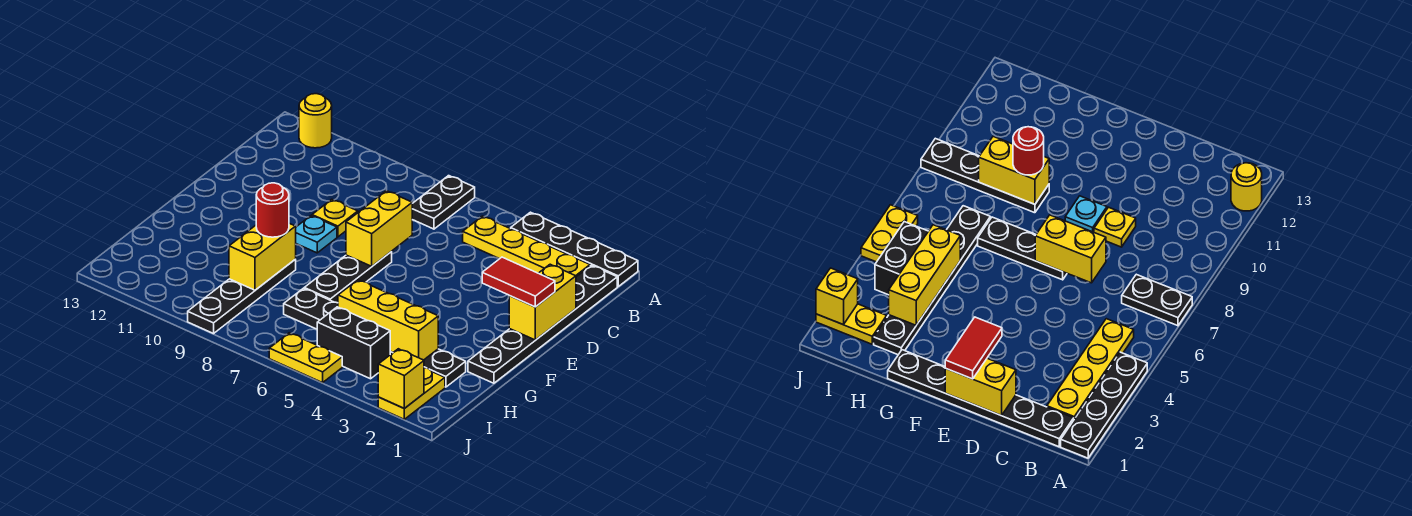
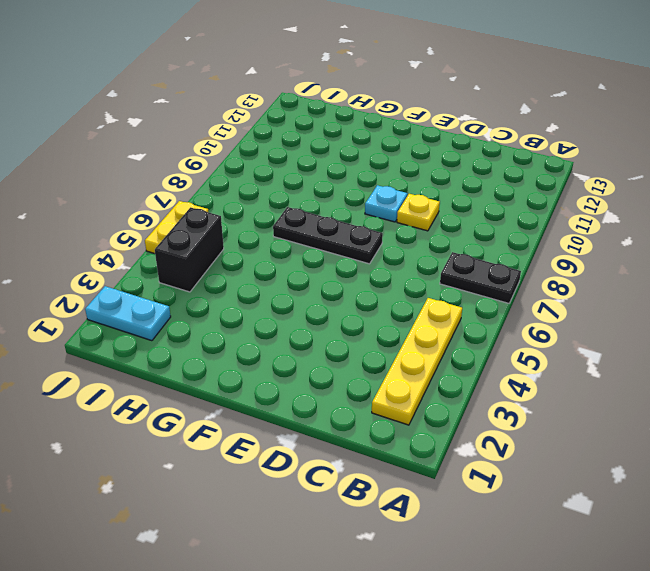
cyan plate I2:J2 level 1 -> yellow plate I2:J2 level 1
none -> black plate A1:A4 level 1
none -> yellow round brick A12 level 1
none -> black plate B1:G1 level 1

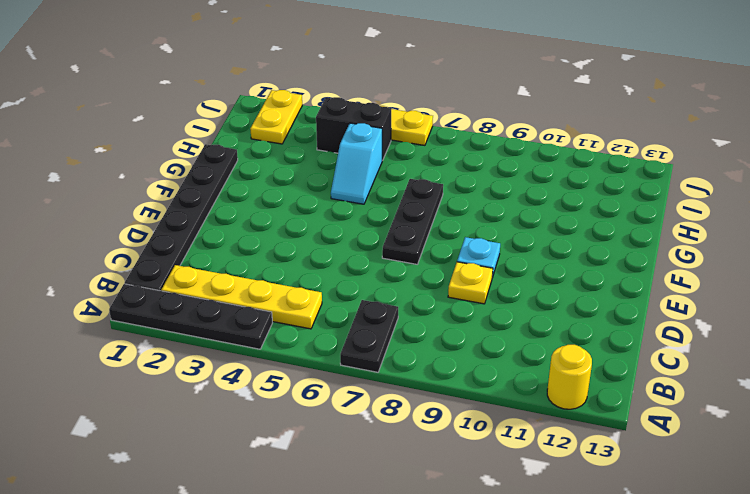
cyan slope G5:H5 level 1 top H -> black plate H2:H7 level 1
none -> black plate G9:J9 level 1
none -> yellow brick D1:E1 level 2
none -> yellow brick D7:E7 level 2

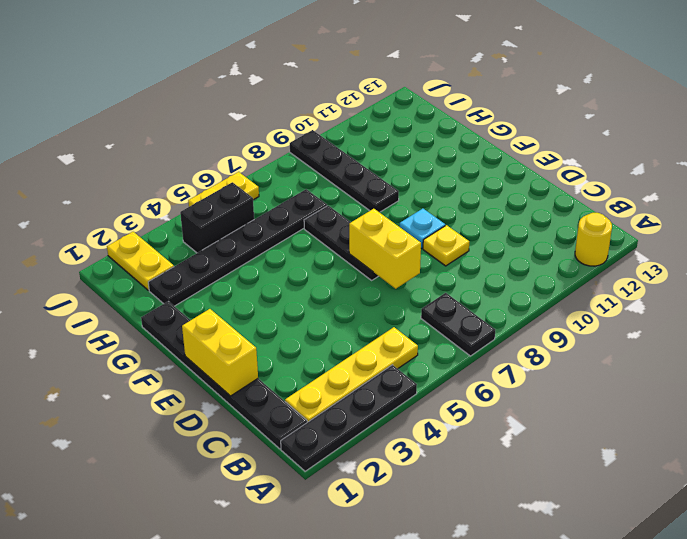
none -> yellow brick G9:H9 level 2
none -> yellow brick H3:H5 level 2
none -> yellow brick J2 level 2

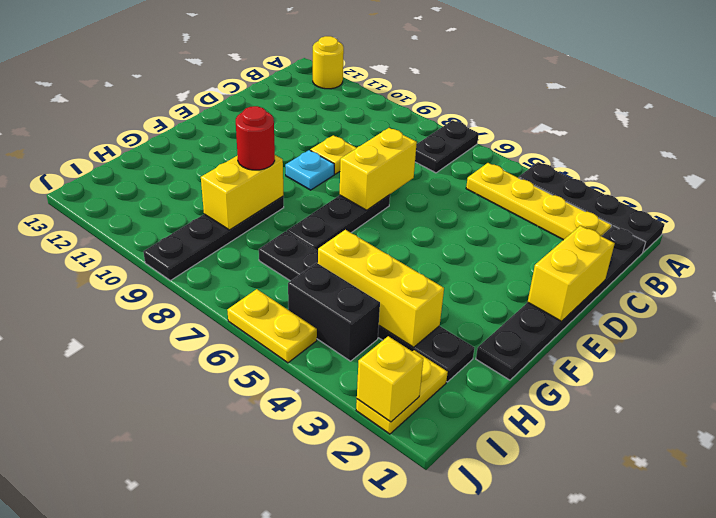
none -> red tile E1:E2 level 3

